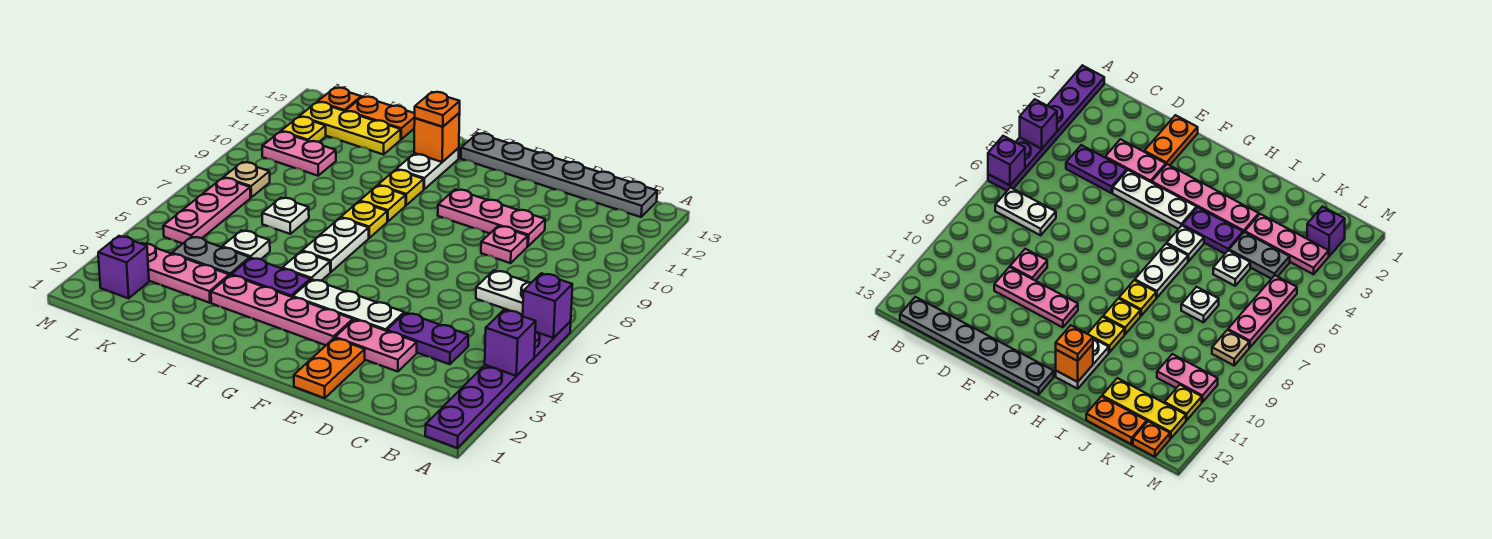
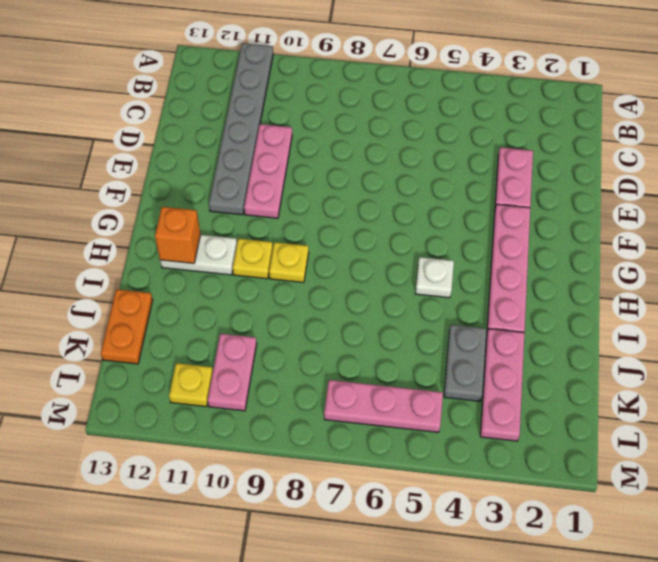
grey plate A11:F11 level 1 -> grey plate B13:G13 level 1
none -> purple plate A1:A6 level 1
none -> white plate B7:C7 level 1
none -> purple plate C4:D4 level 1
none -> pink plate D9 level 1

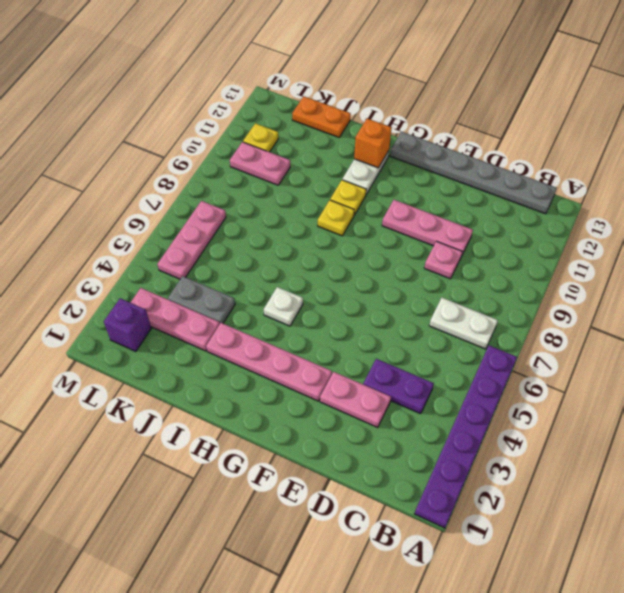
none -> orange plate E1:E2 level 1
none -> white plate E4:G4 level 1
none -> purple plate H4:I4 level 1
none -> white plate H6:H7 level 1

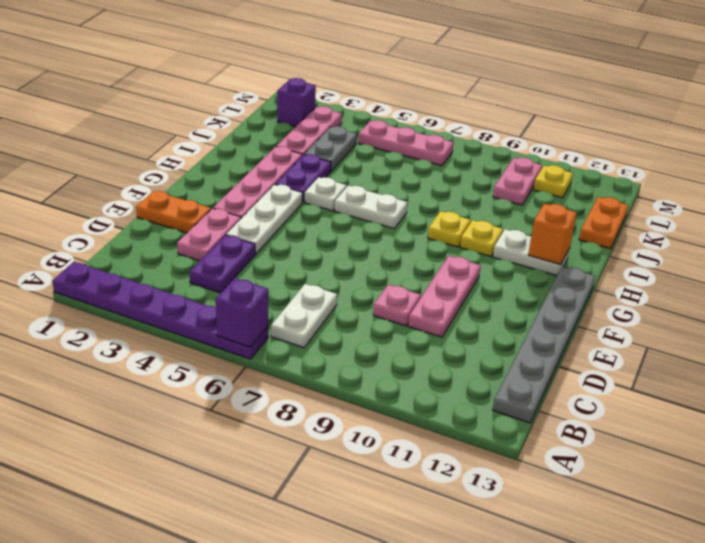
none -> yellow plate H8 level 1
none -> white plate J5 level 1
none -> white plate J7 level 1
none -> yellow plate J12:L12 level 1

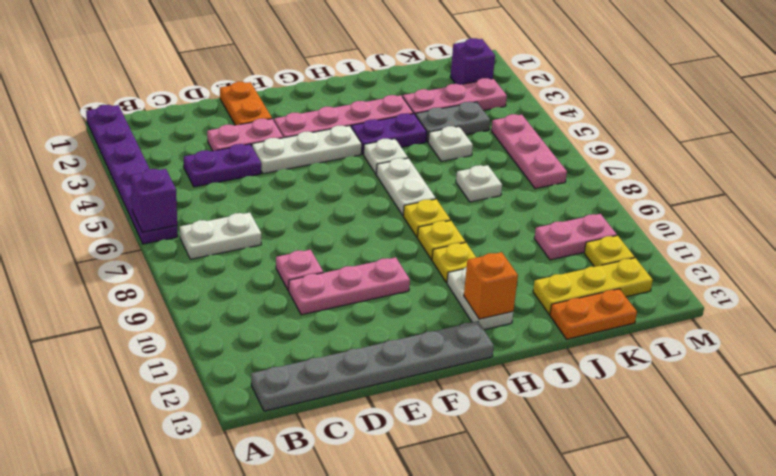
none -> tan plate L8 level 1
none -> orange plate L13 level 1
none -> purple brick A4 level 2
none -> orange plate H12 level 3

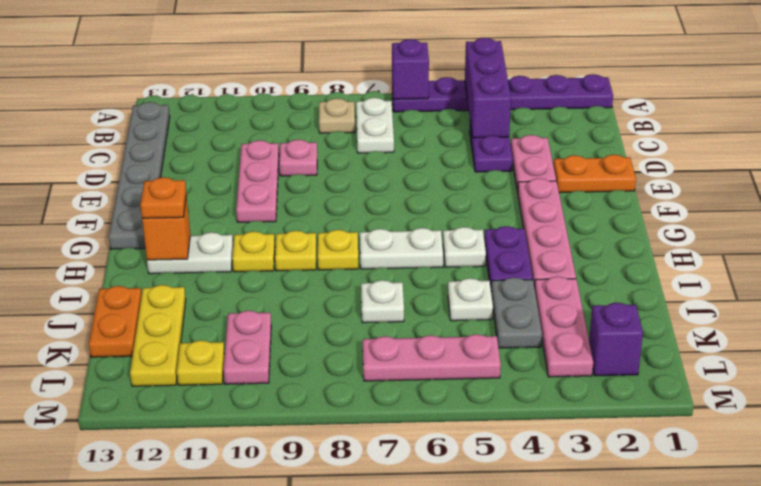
purple brick A4:C4 level 2 -> purple brick A4 level 2
tan plate B8 level 1 -> tan plate L8 level 1
none -> white plate E4:G4 level 1
none -> orange plate L13 level 1

